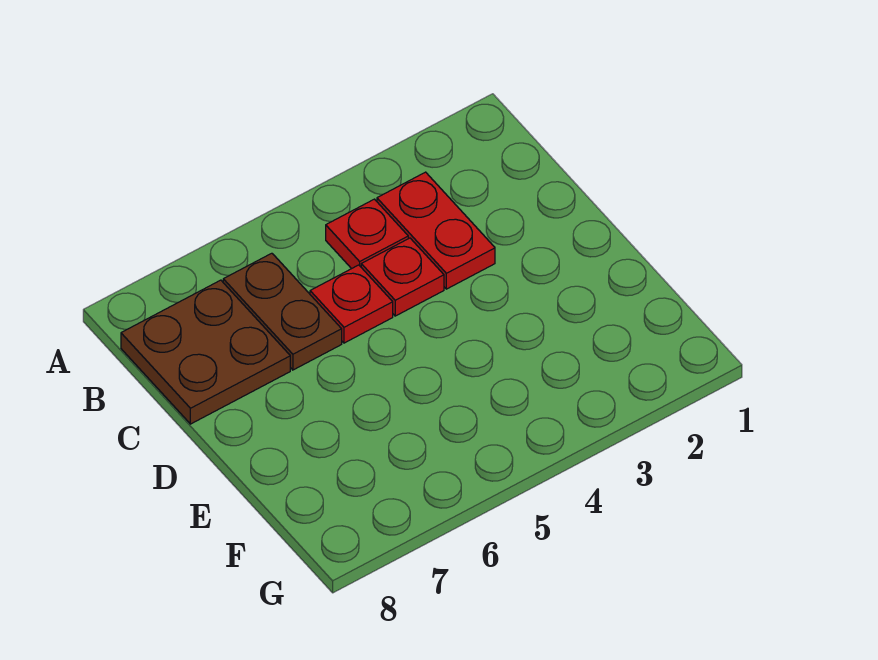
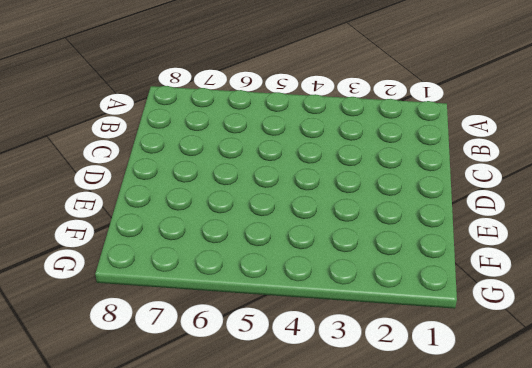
none -> red plate B3:C3 level 1
none -> red plate B4 level 1

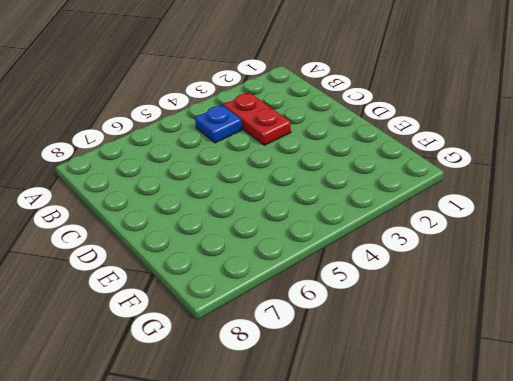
blue plate B4 level 1 -> red plate B4 level 1
none -> brown plate B6:C6 level 1
none -> brown plate B7:C8 level 1

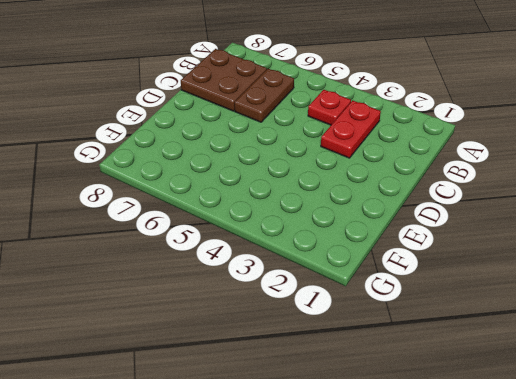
none -> red plate C4 level 1
none -> red plate C5 level 1

